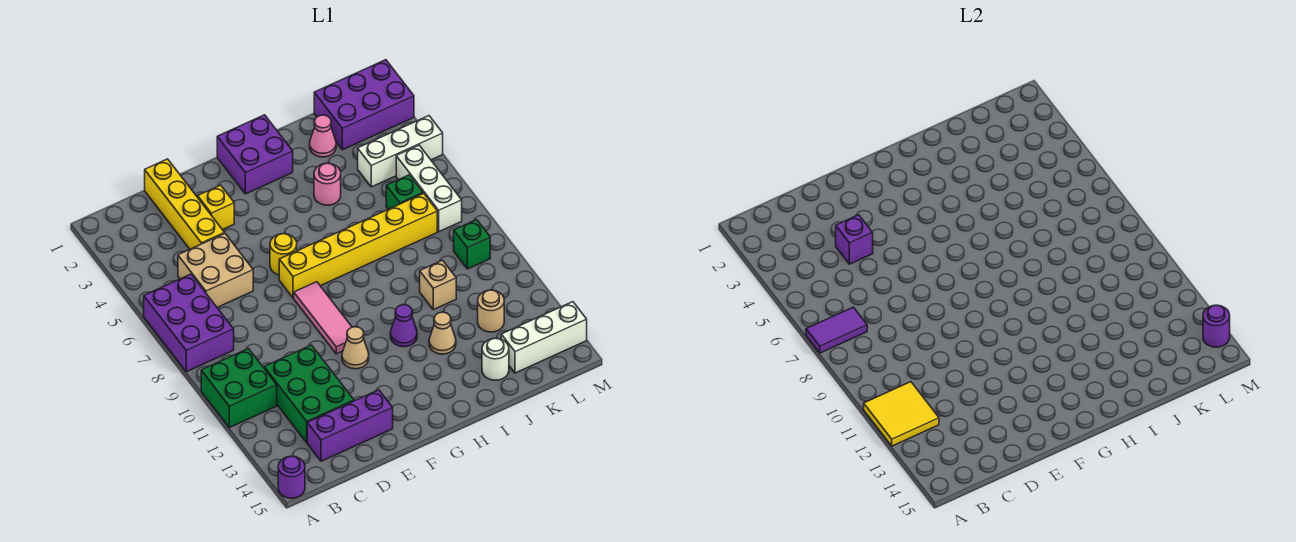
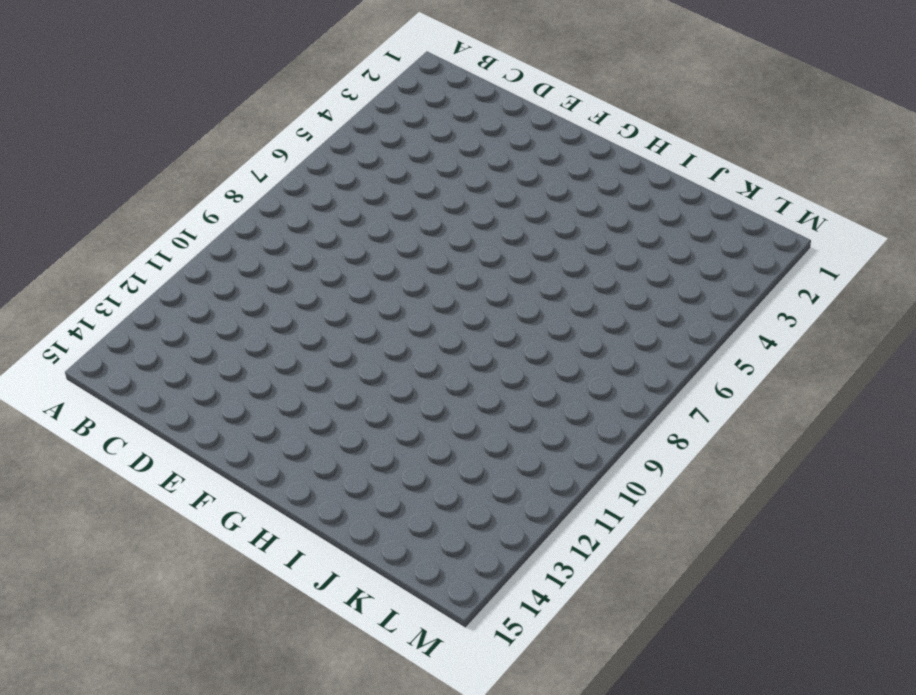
none -> purple brick A6:B8 level 1
none -> green brick A10:B11 level 1
none -> purple round brick A15 level 1
none -> tan brick C5:D6 level 1

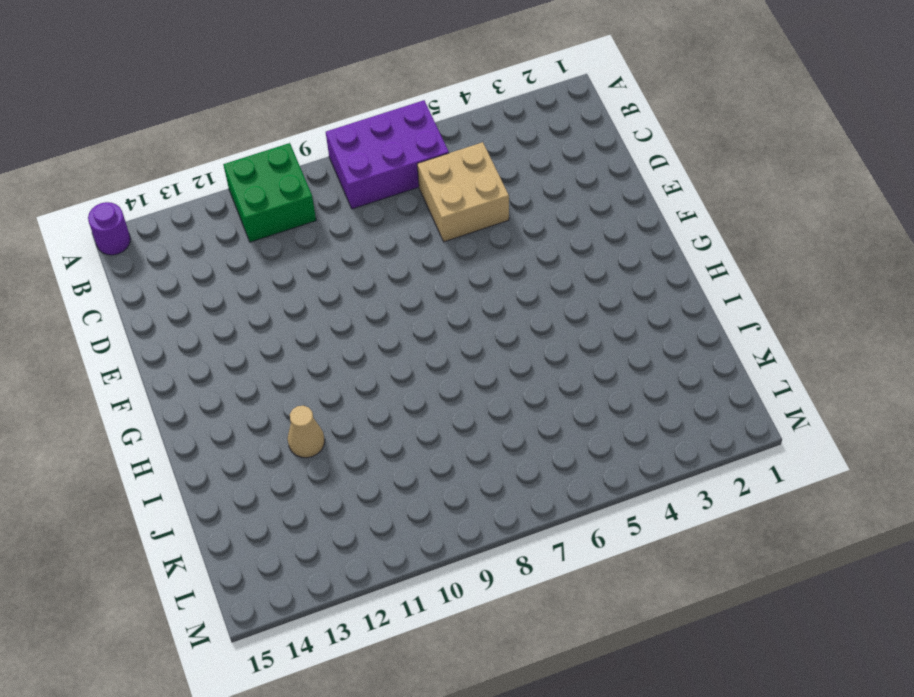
none -> green brick C11:D13 level 1
none -> purple brick C14:E14 level 1
none -> yellow brick D1:D4 level 1
none -> yellow brick E3 level 1

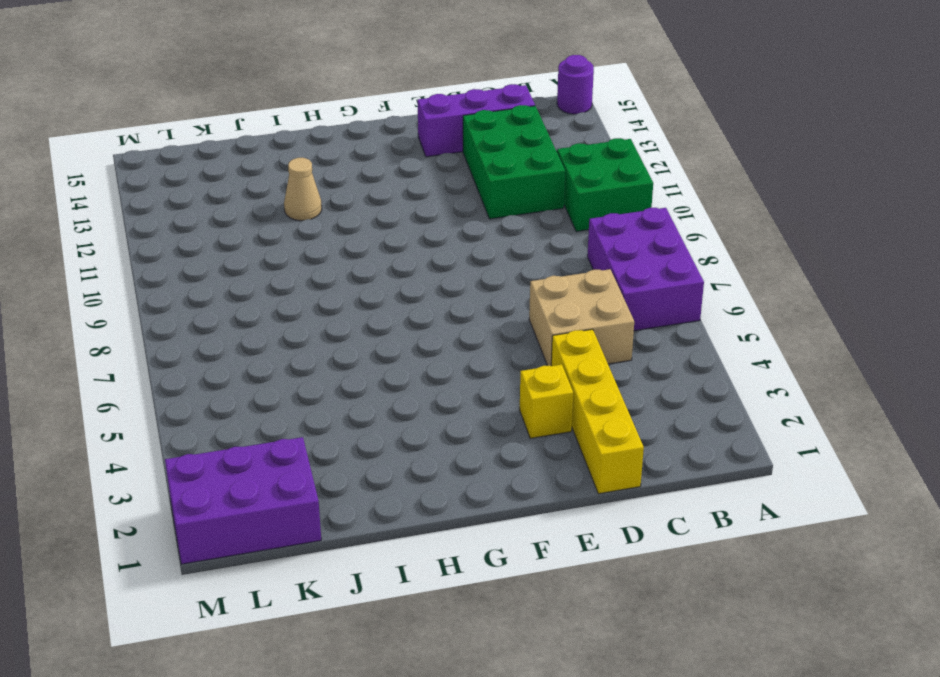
none -> yellow round brick F6 level 1
none -> yellow brick F7:K7 level 1
none -> pink tile F8:F10 level 1
none -> tan cone F11 level 1

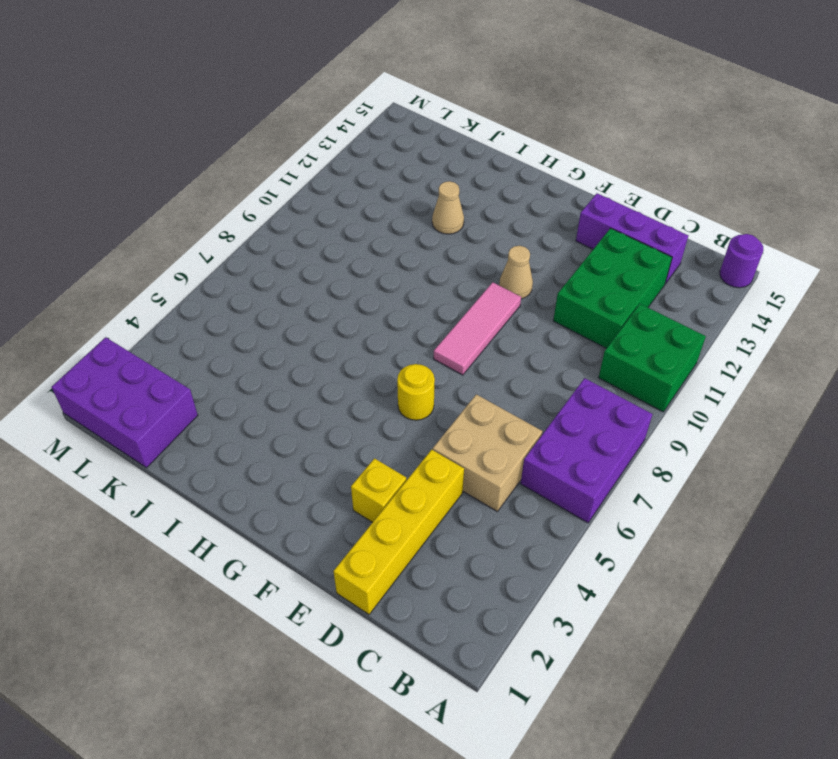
none -> yellow brick F7:K7 level 1
none -> purple brick G1:H2 level 1
none -> purple cone H11 level 1
none -> pink round brick I4 level 1

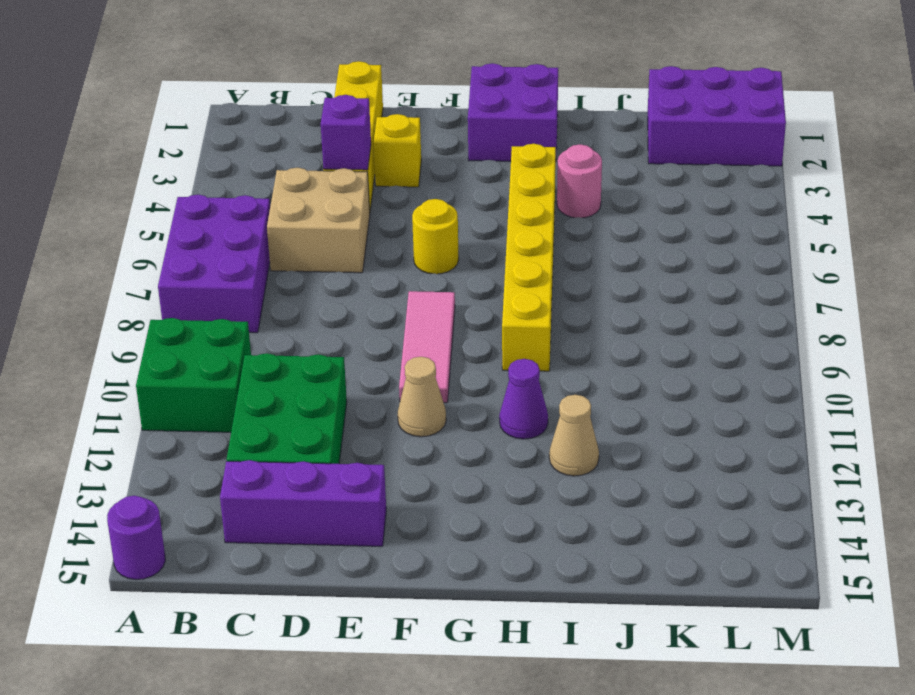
yellow brick H4:H9 level 1 -> yellow brick F7:K7 level 1
none -> pink cone J2 level 1
none -> tan brick J10 level 1
none -> white round brick J14 level 1
none -> white brick K4:M4 level 1

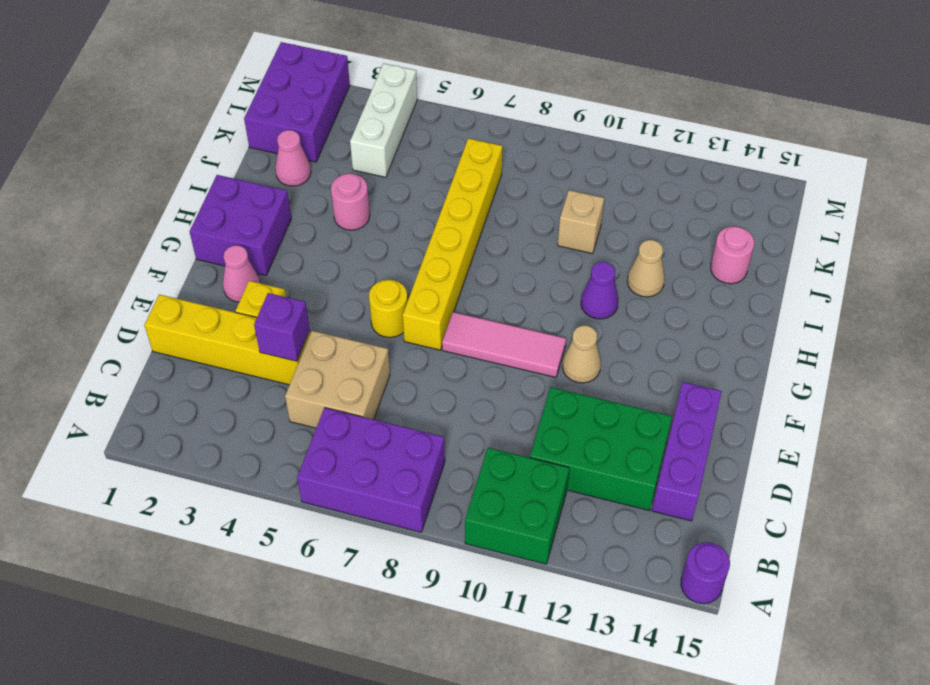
pink cone F2 level 1 -> none
pink round brick J14 level 1 -> white round brick J14 level 1
none -> green brick K6 level 1
none -> tan round brick K12 level 1
none -> white brick K14:M14 level 1
none -> white brick L5:L7 level 1

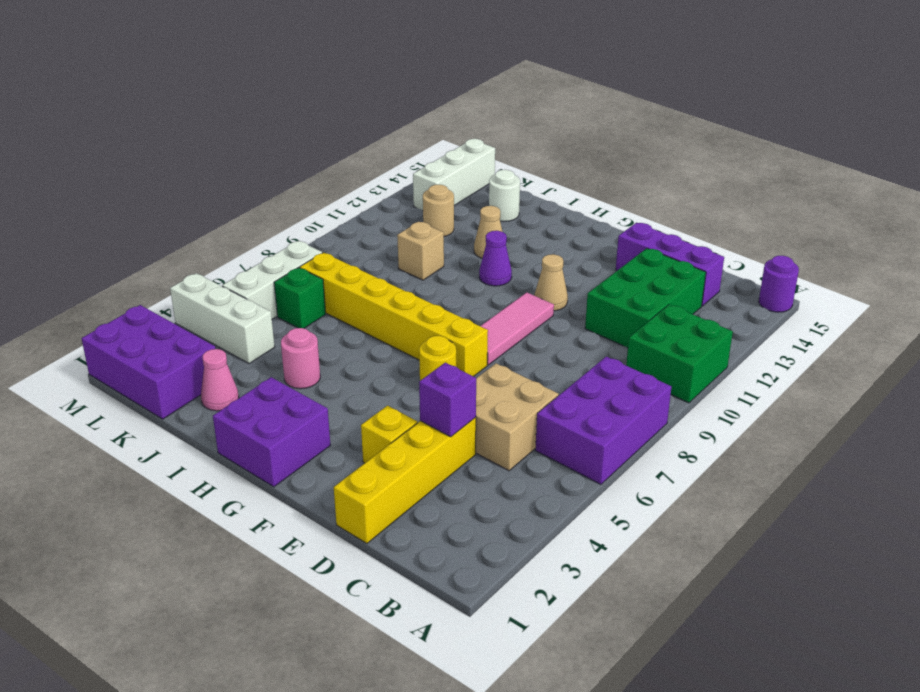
white brick L13:L15 level 1 -> white brick K14:M14 level 1
none -> green brick L9 level 1
none -> purple tile A7:B7 level 2
none -> yellow tile A11:B12 level 2
none -> purple round brick M14 level 2

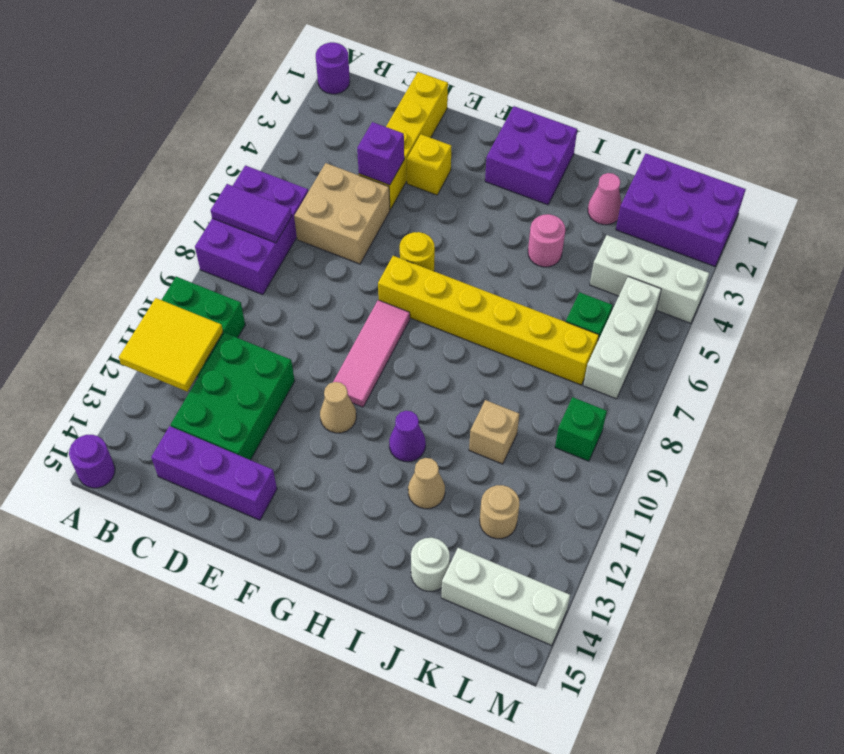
purple round brick A1 level 1 -> purple round brick M14 level 2

